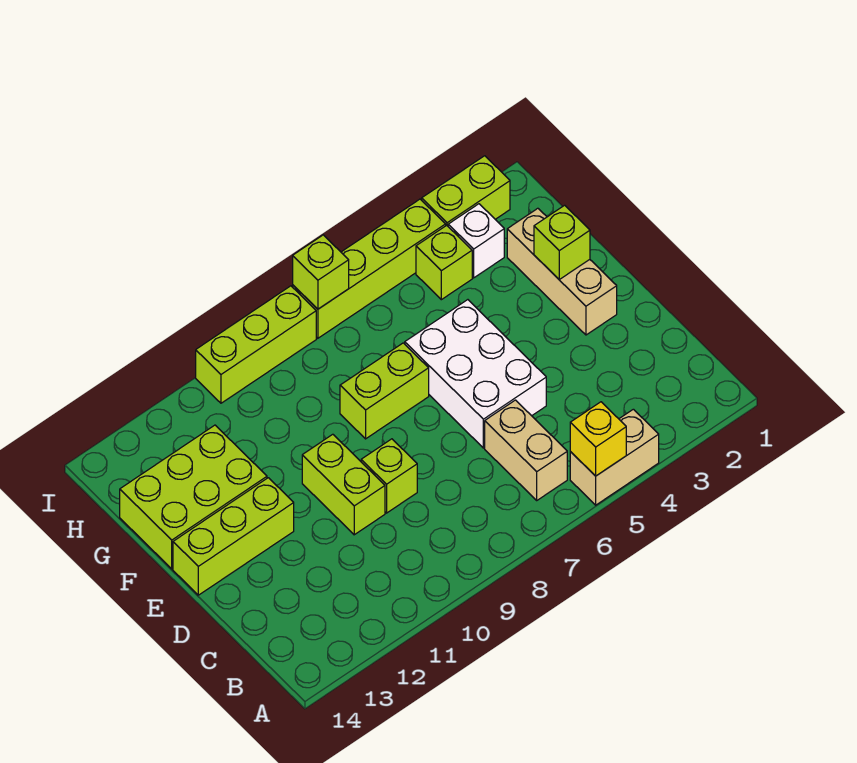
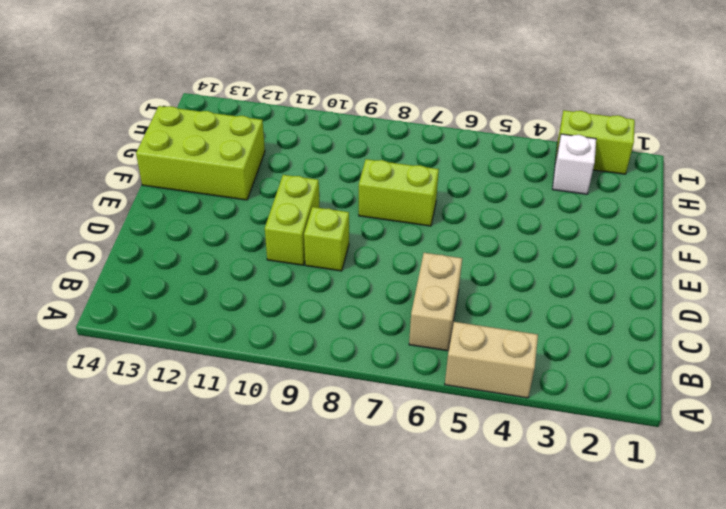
none -> white brick D5:F6 level 1
none -> tan brick E2:G2 level 1
none -> lime brick E12:E14 level 1

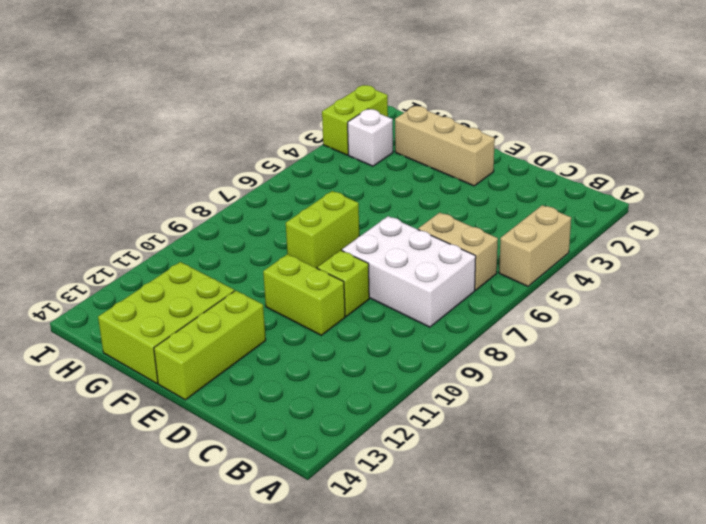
white brick B7:D8 level 1 -> white brick D5:F6 level 1
none -> lime brick H4 level 1
none -> lime brick I4:I7 level 1
none -> lime brick I8:I10 level 1

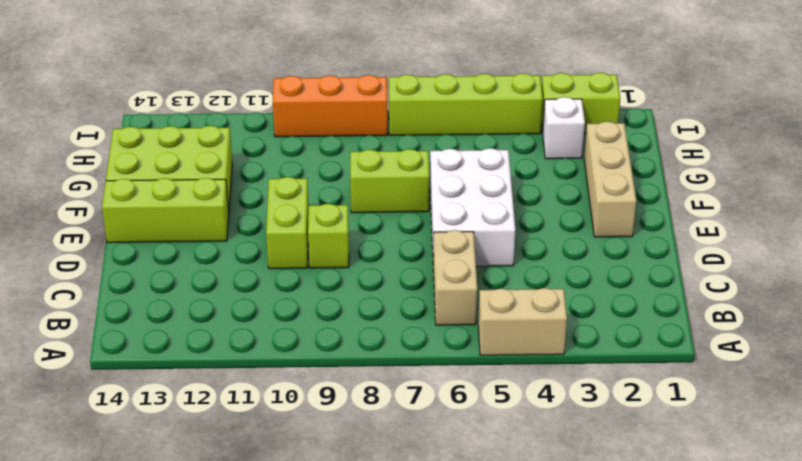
orange brick I8:I10 level 1 -> lime brick I8:I10 level 1
none -> lime brick H4 level 1
none -> yellow brick A5 level 2
none -> lime brick F2 level 2

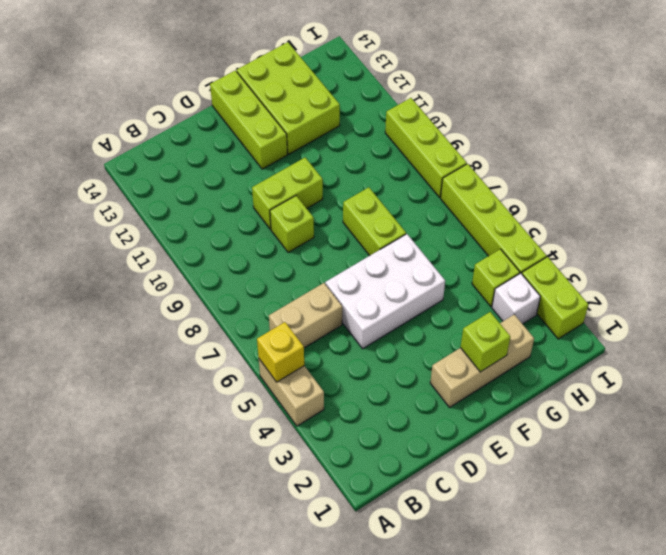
none -> lime brick I7 level 2

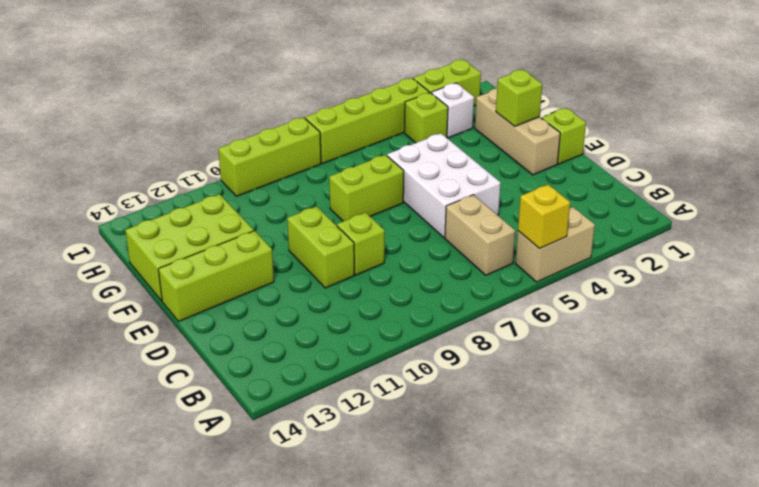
lime brick E1 level 1 -> lime brick I7 level 2

